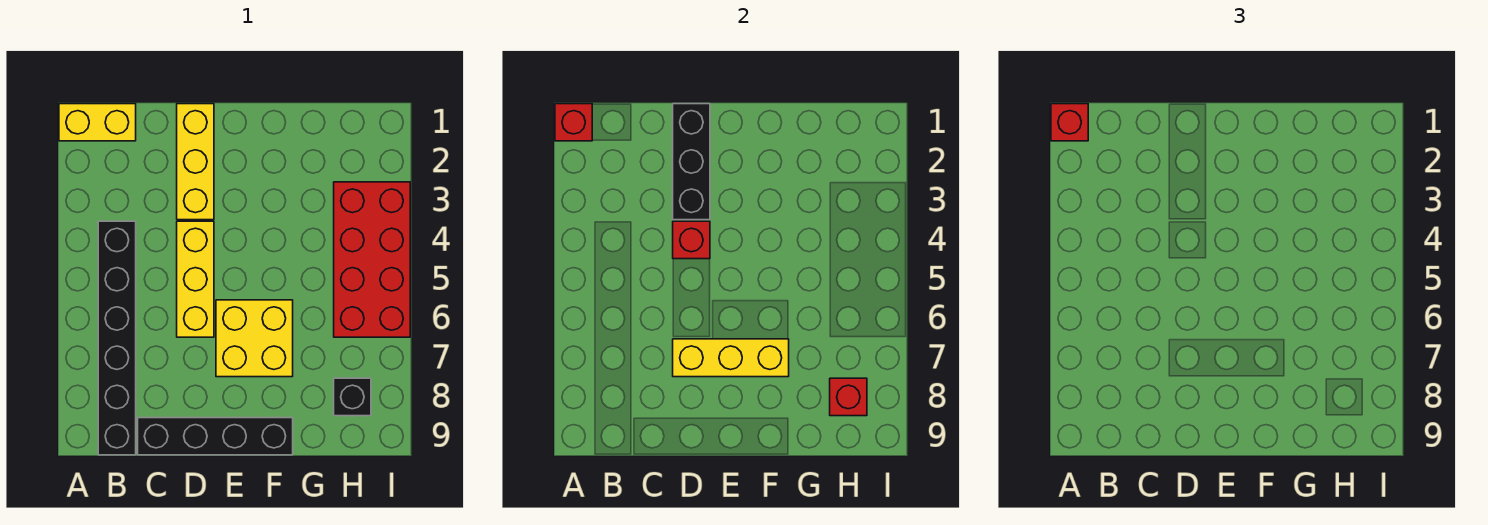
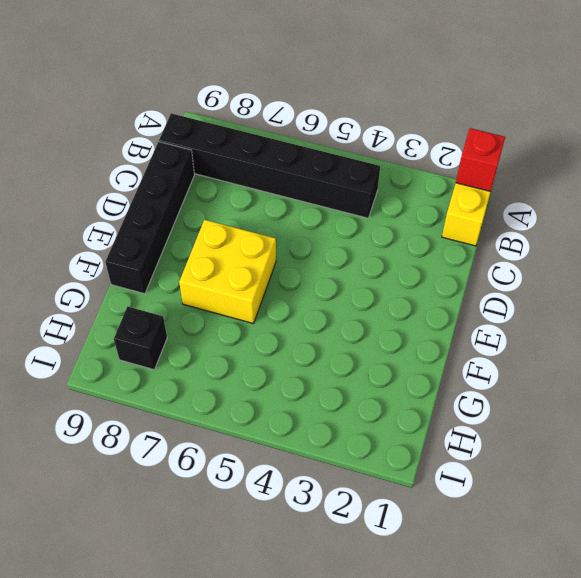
none -> yellow brick D1:D3 level 1
none -> yellow brick D4:D6 level 1
none -> red brick H3:I6 level 1

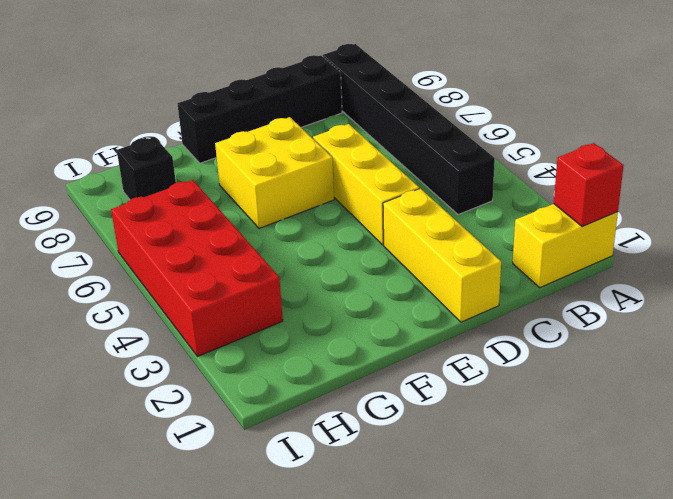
none -> black brick D1:D3 level 2
none -> red brick D4 level 2
none -> yellow brick D7:F7 level 2

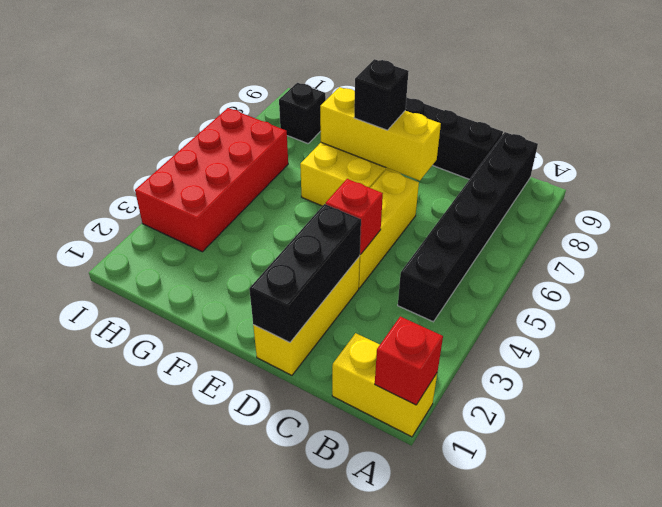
black brick E7 level 3 -> none
none -> red brick H8 level 2
none -> red brick A1 level 3

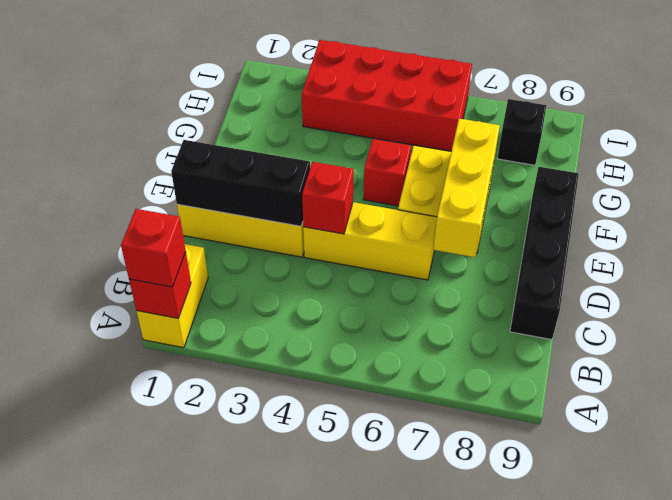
red brick F5 level 1 -> red brick H8 level 2
none -> black brick B4:B9 level 1

